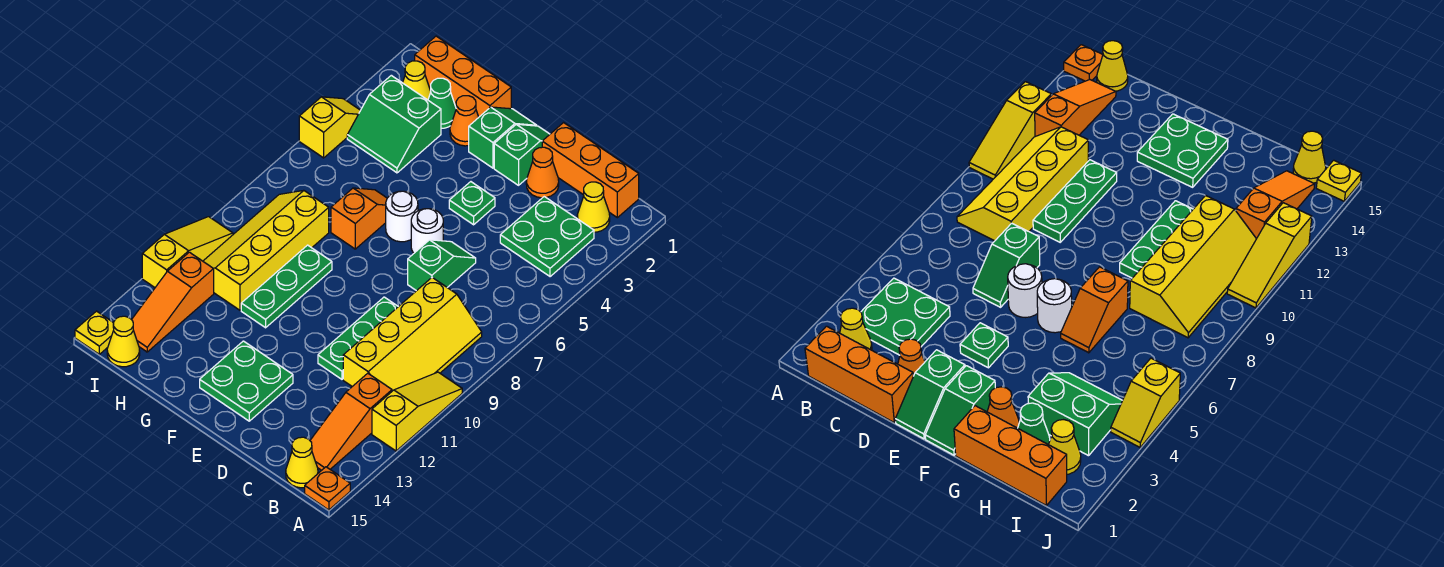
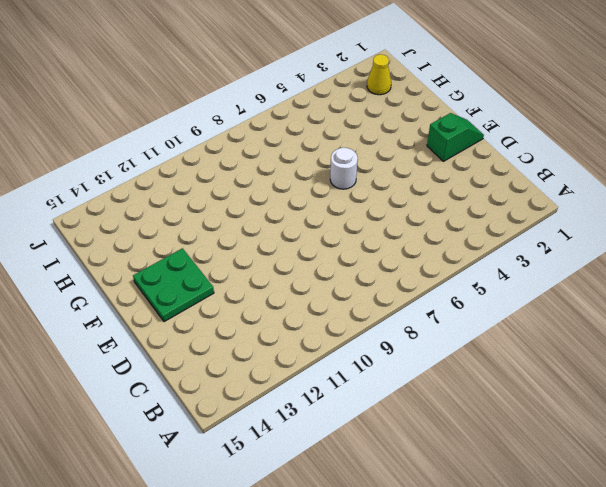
none -> yellow slope A10:A12 level 1 top 12
none -> orange plate A15 level 1
none -> orange brick B1:D1 level 1
none -> yellow cone B2 level 1

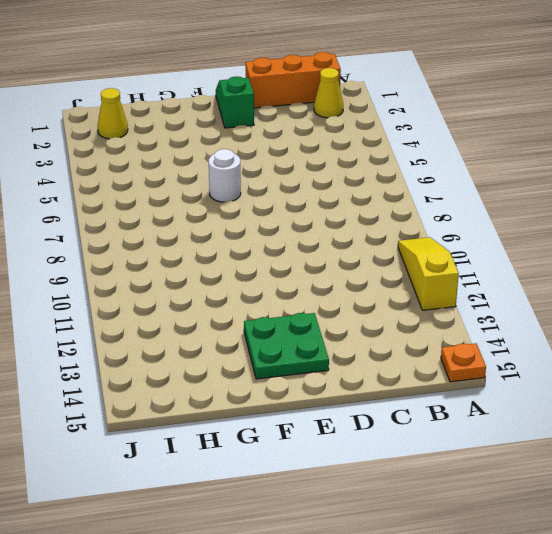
none -> green plate B3:C4 level 1
none -> yellow slope B8:C11 level 1 top C
none -> orange slope B12:B14 level 1 top 12
none -> yellow cone B15 level 1

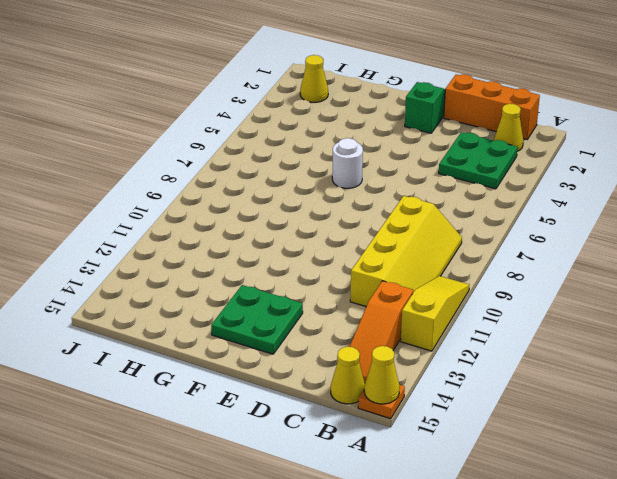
yellow cone A15 level 2 -> yellow cone I15 level 1
none -> orange cone D2 level 1
none -> green slope D6:D7 level 1 top 7
none -> green plate D9:D11 level 1
none -> green plate E4 level 1

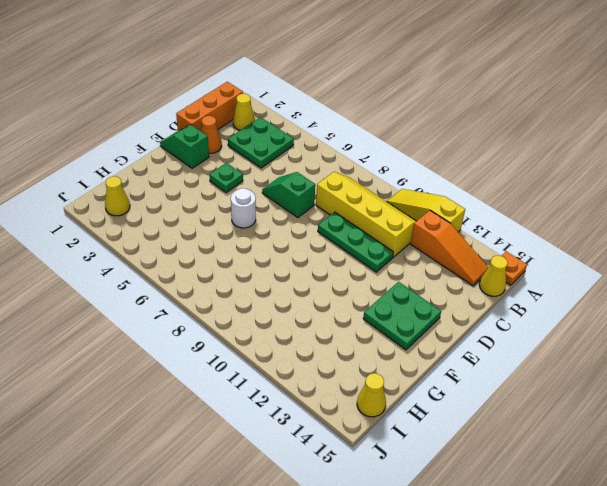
none -> white round brick E6 level 1
none -> green slope F1:F2 level 1 top 2
none -> orange brick G1:I1 level 1
none -> orange cone G2 level 1

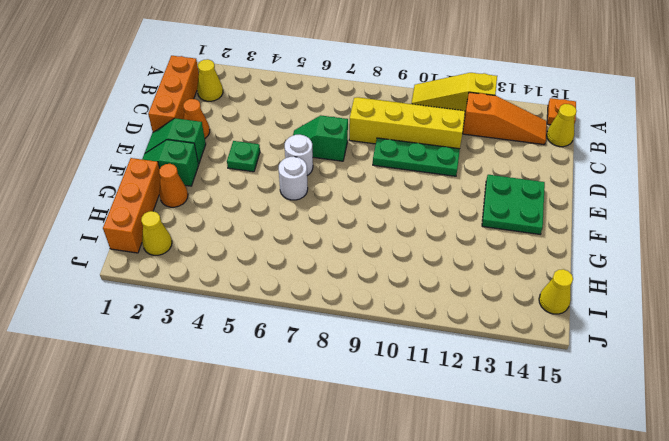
none -> green plate B3:C4 level 1
none -> orange slope G6:G7 level 1 top 7
none -> green plate G9:G11 level 1
none -> green cone H2 level 1

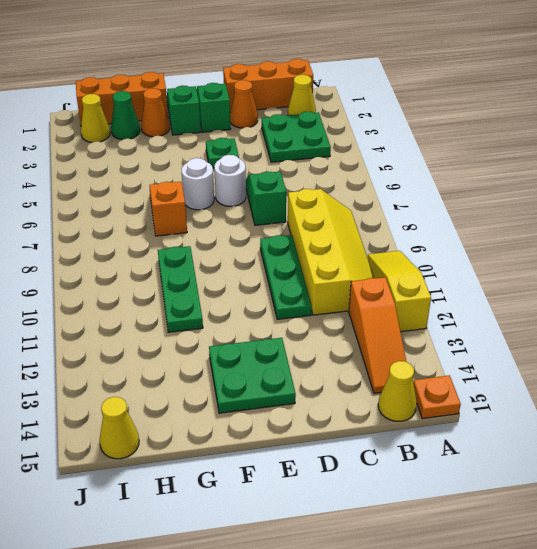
none -> green slope H3:I4 level 1 top 3
none -> yellow slope H8:I11 level 1 top H
none -> orange slope I12:I14 level 1 top 12
none -> yellow slope J4:J5 level 1 top 5

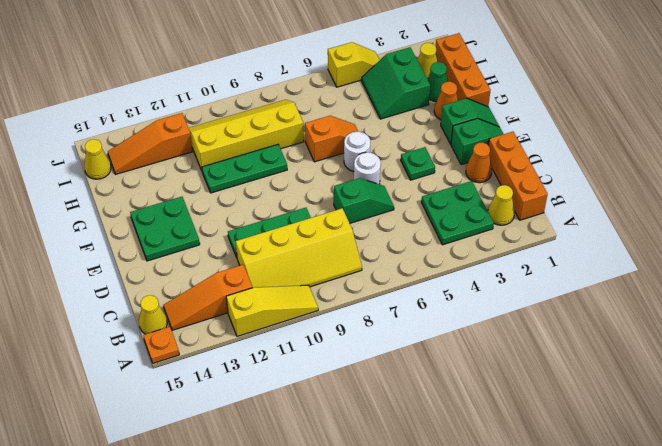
none -> yellow slope J10:J12 level 1 top 12
none -> yellow plate J15 level 1

